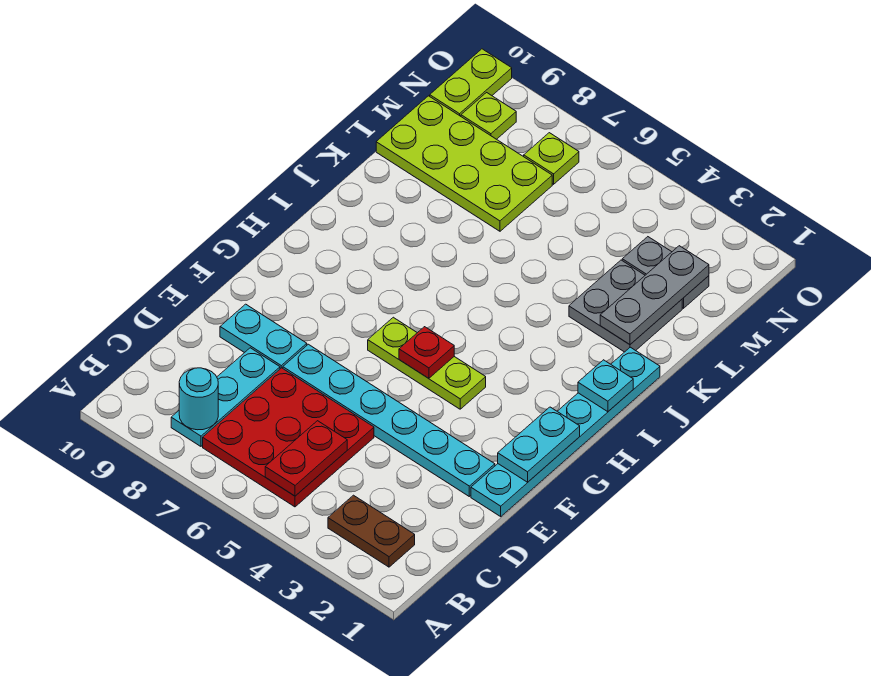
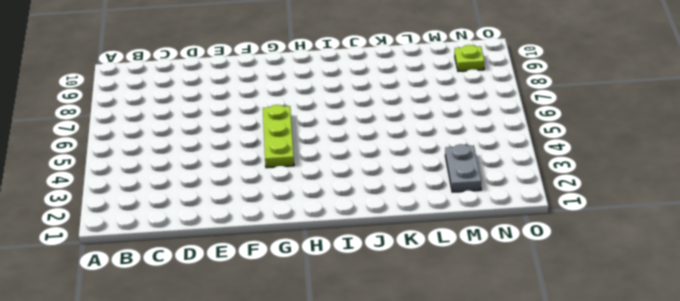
none -> brown plate B2:B3 level 1
none -> red plate B5:D7 level 1
none -> cyan plate B8:D8 level 1

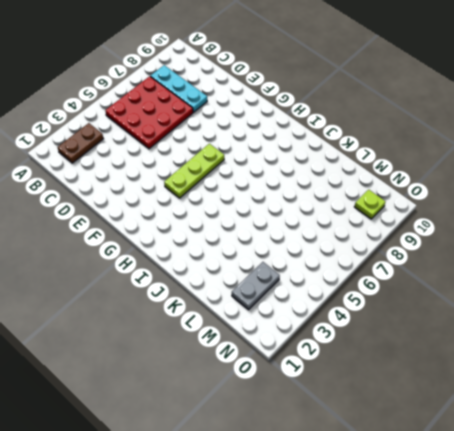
none -> cyan plate E1:J1 level 1
none -> cyan plate E2:E7 level 1
none -> cyan plate E8:E9 level 1

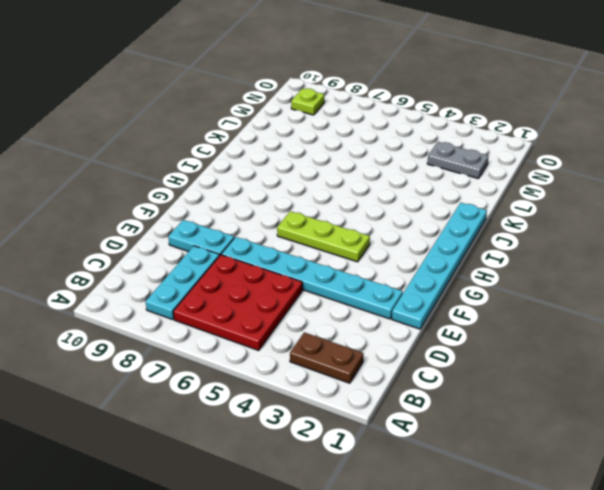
none -> grey plate K2:L3 level 1
none -> lime plate L7:M10 level 1
none -> lime plate N7 level 1

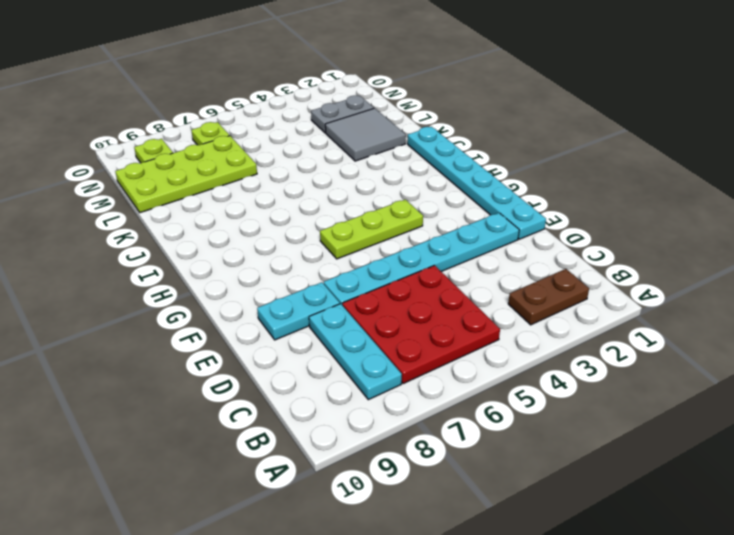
grey tile K2:L3 level 1 -> grey plate K2:L3 level 1
none -> lime plate N10:O10 level 1
none -> red plate B5:C5 level 2
none -> cyan round brick B8 level 2

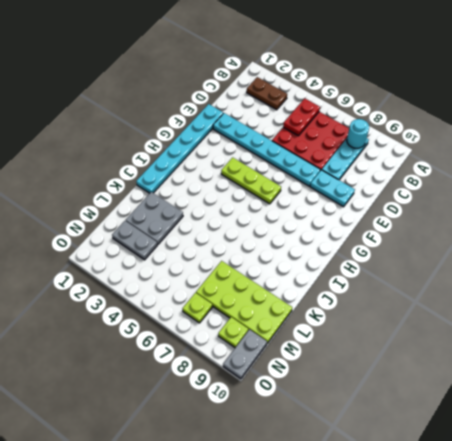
grey plate N10:O10 level 1 -> lime plate N10:O10 level 1
none -> cyan plate F1:G1 level 2
none -> red plate G5 level 2
none -> cyan plate I1 level 2

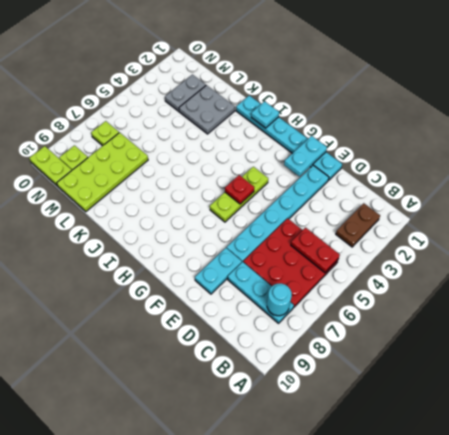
cyan plate F1:F2 level 2 -> cyan plate F1:G1 level 2
none -> grey plate K2:M2 level 2

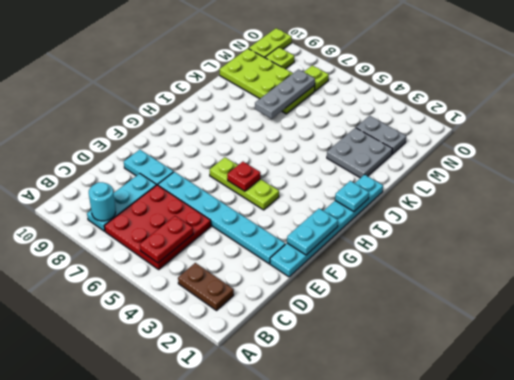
grey plate K7:M7 level 2 -> grey plate K2:M2 level 2

